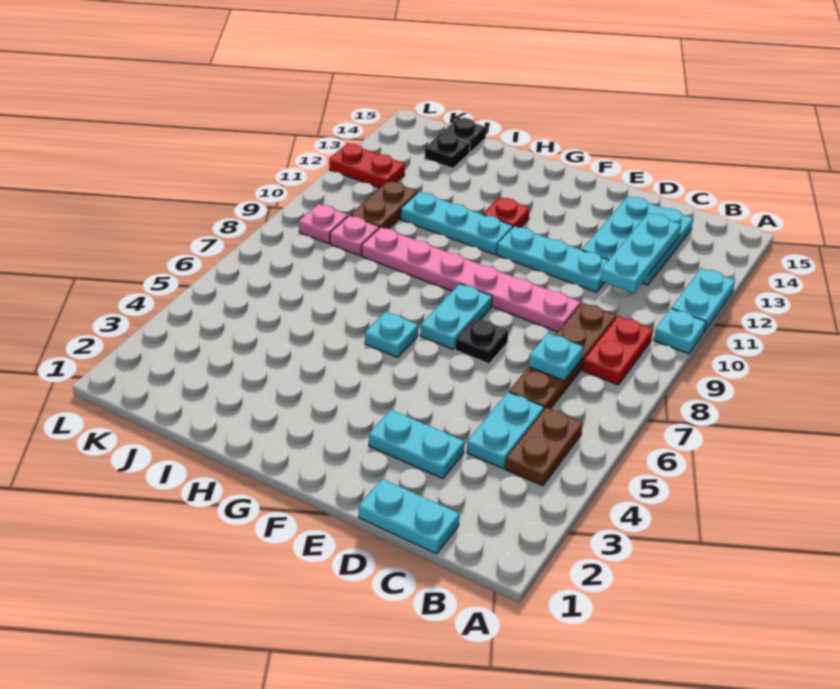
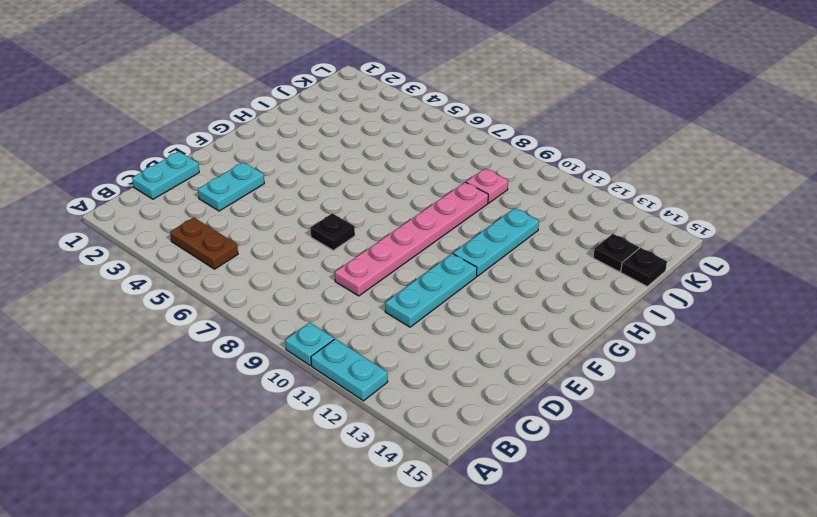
none -> red plate B8:B9 level 1
none -> cyan plate C4:C5 level 1
none -> brown plate C6:C9 level 1

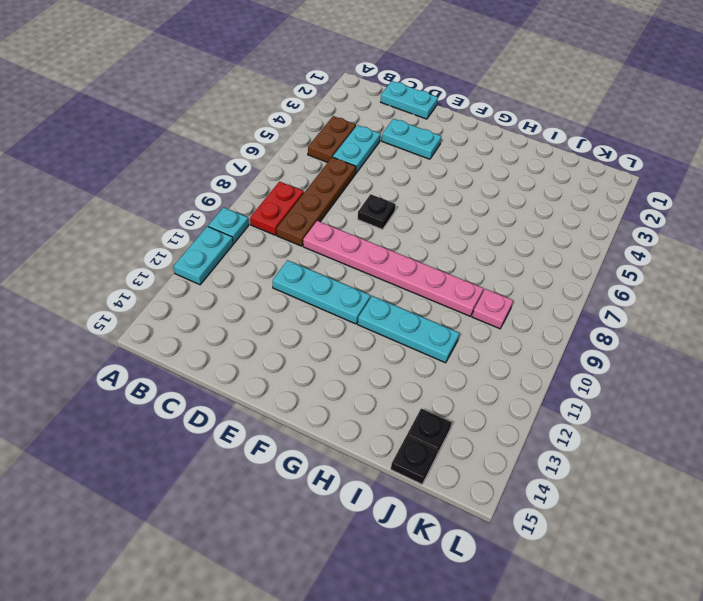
none -> cyan plate C12:D14 level 1
none -> cyan plate F7:F8 level 1
none -> cyan plate G6 level 1

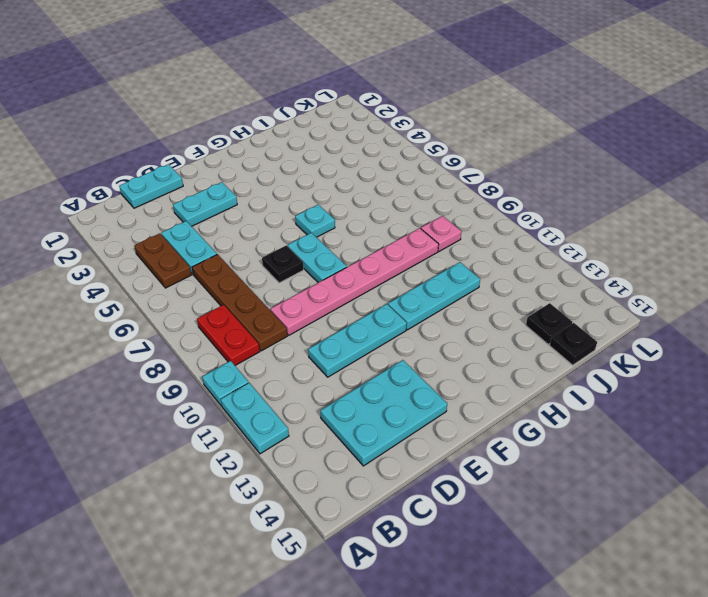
cyan plate C13:E14 level 1 -> cyan plate C12:D14 level 1
none -> red plate G12 level 1
none -> brown plate J10:J11 level 1
none -> pink plate K9 level 1

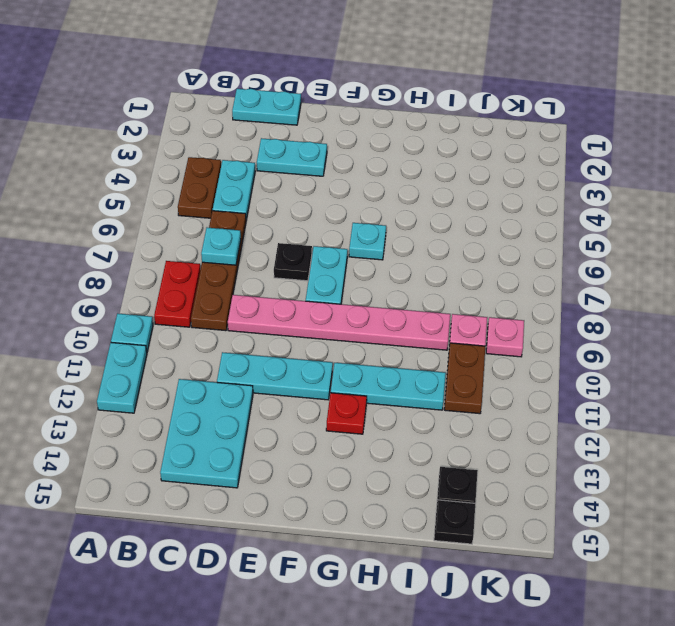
none -> red plate K12:L12 level 1
none -> cyan plate C11:C13 level 2

